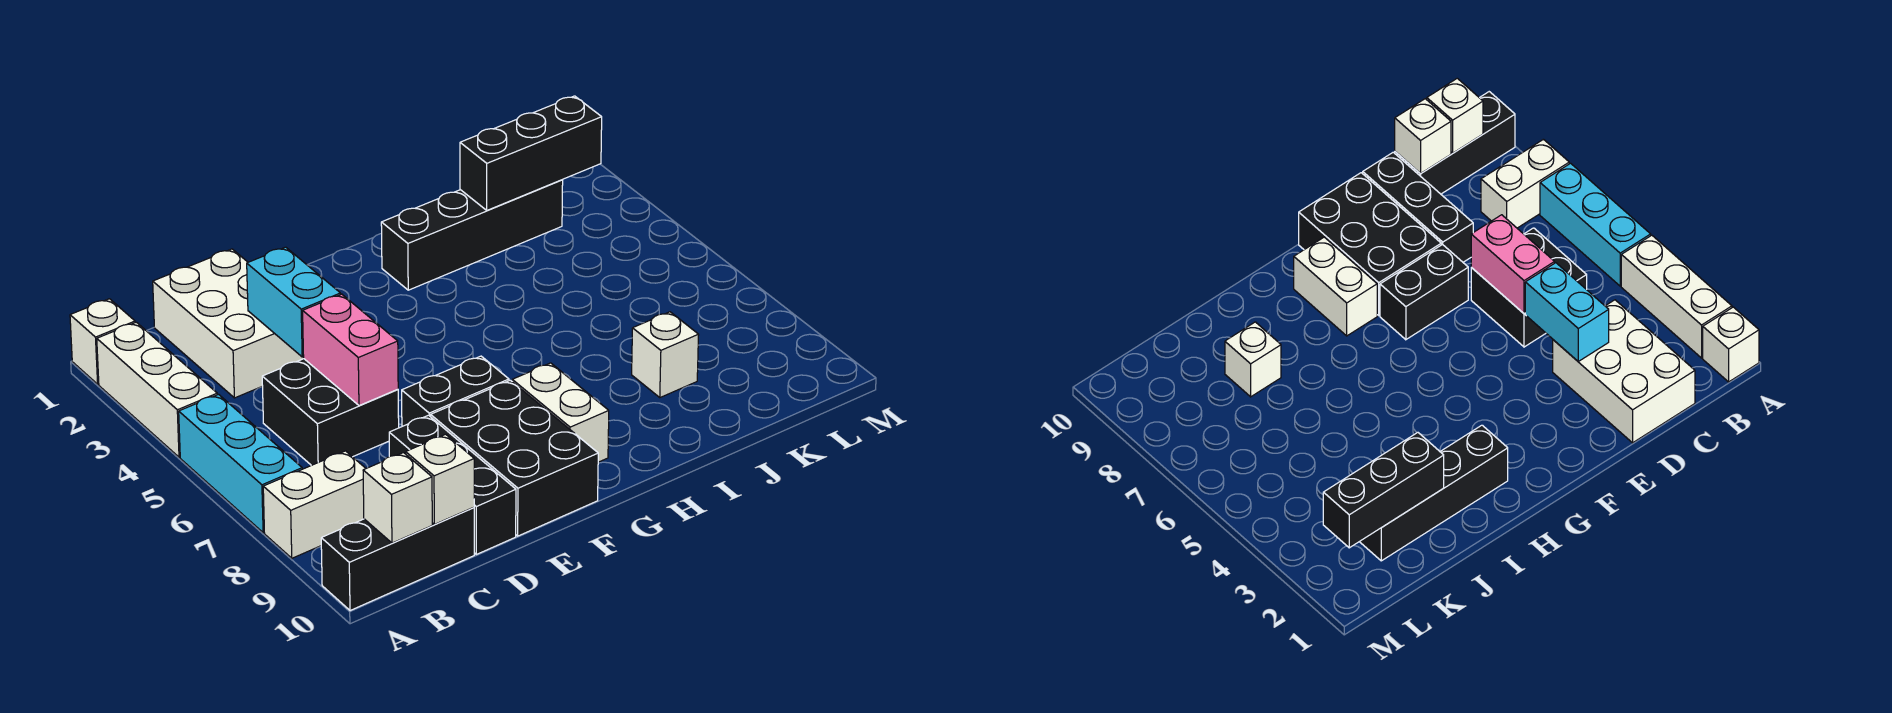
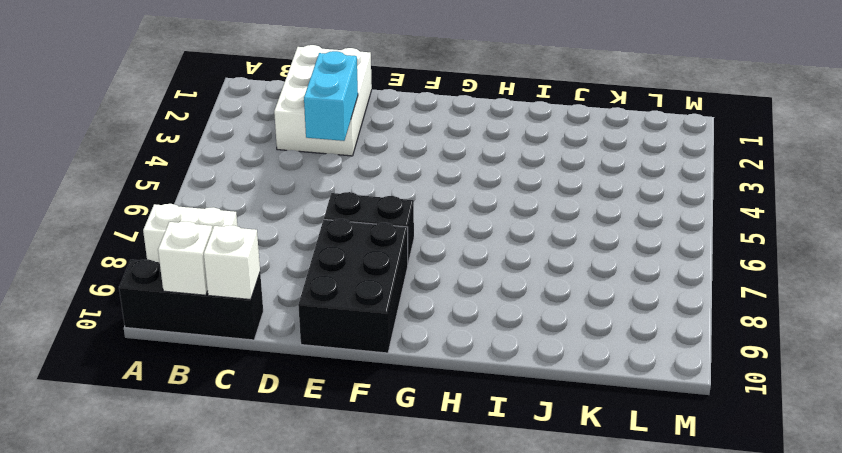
none -> white brick A1 level 1
none -> white brick A2:A4 level 1
none -> cyan brick A5:A7 level 1

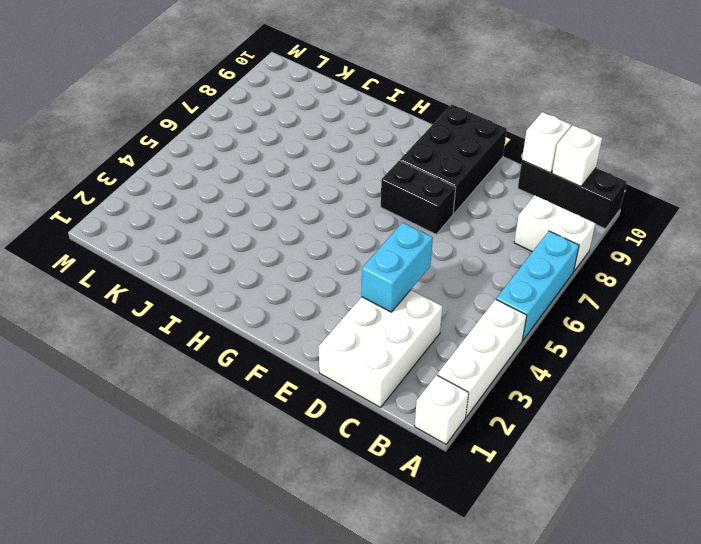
none -> black brick C5:D6 level 1
none -> black brick D8:D10 level 1
none -> white brick G8:G9 level 1

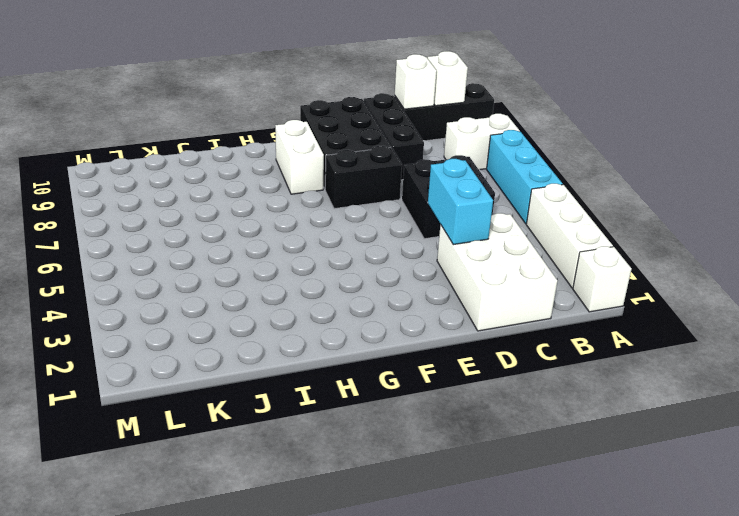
none -> black brick H2:K2 level 1
none -> white brick J8 level 1
none -> pink brick D5:D6 level 2

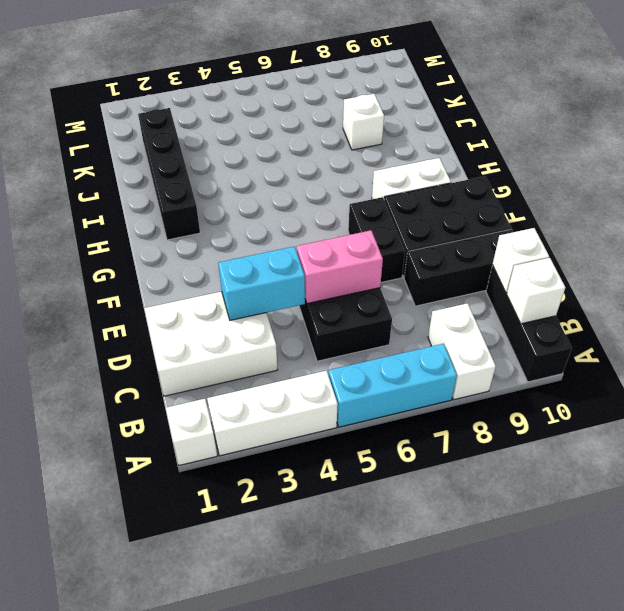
none -> black brick J2:L2 level 2

